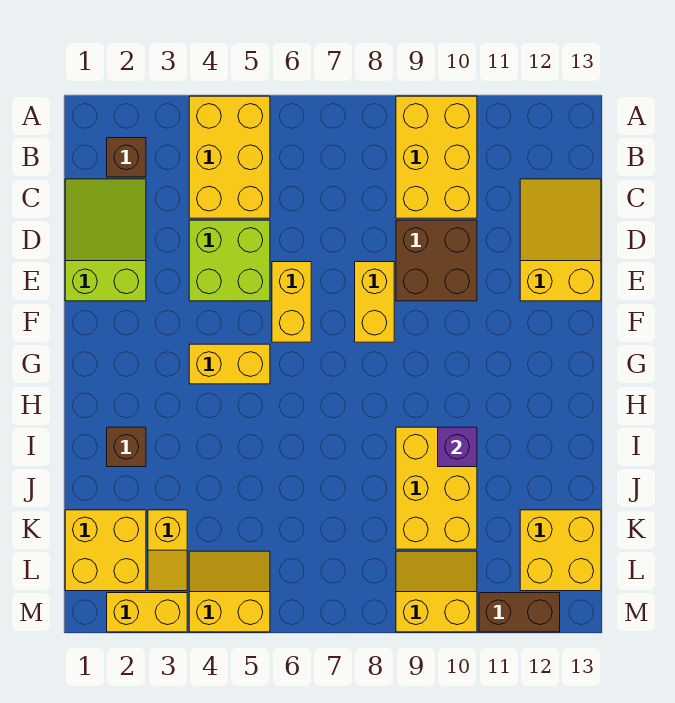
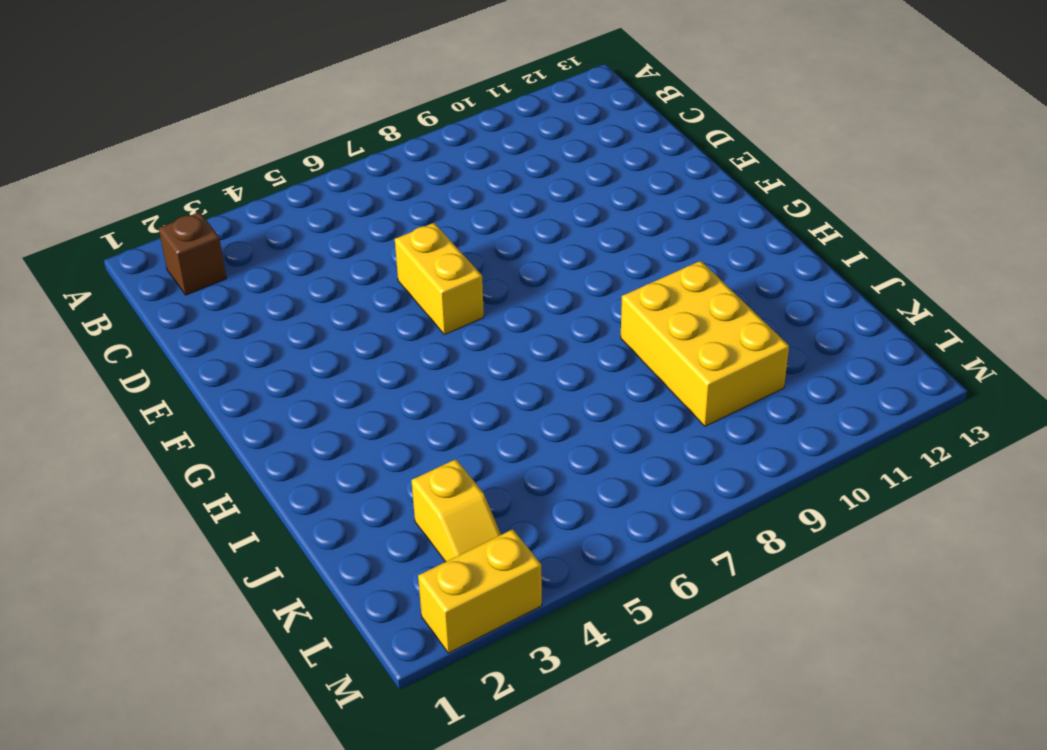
none -> yellow brick A4:C5 level 1
none -> yellow brick A9:C10 level 1
none -> lime slope C1:E2 level 1 top E

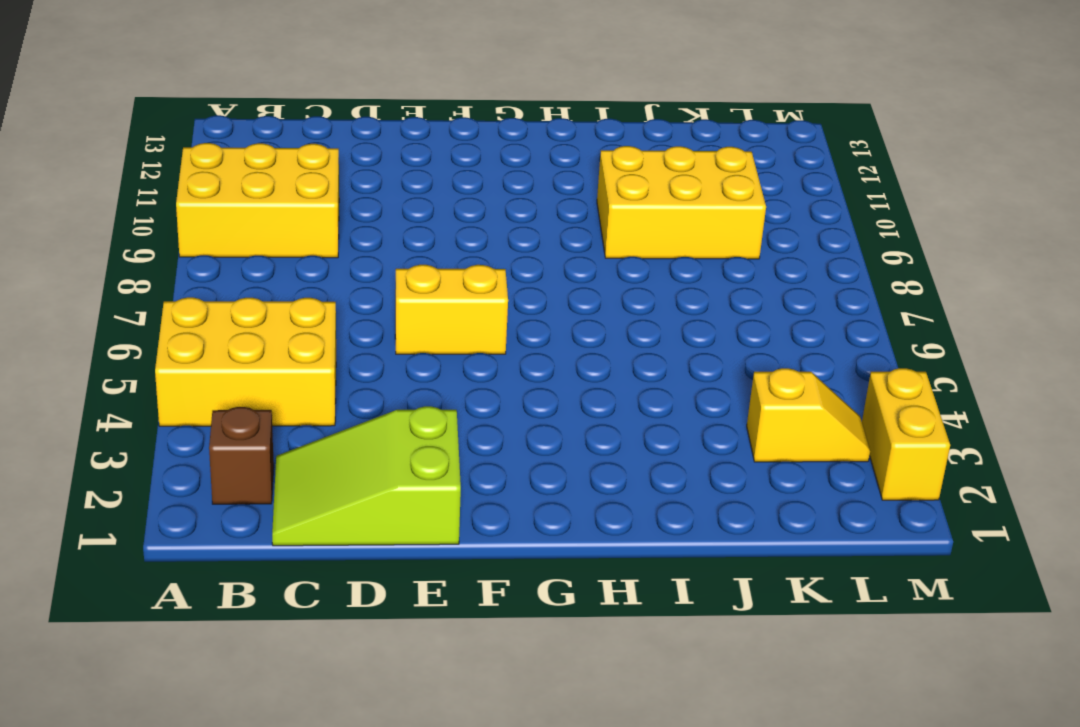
none -> yellow slope C12:E13 level 1 top E
none -> lime brick D4:E5 level 1
none -> brown brick D9:E10 level 1

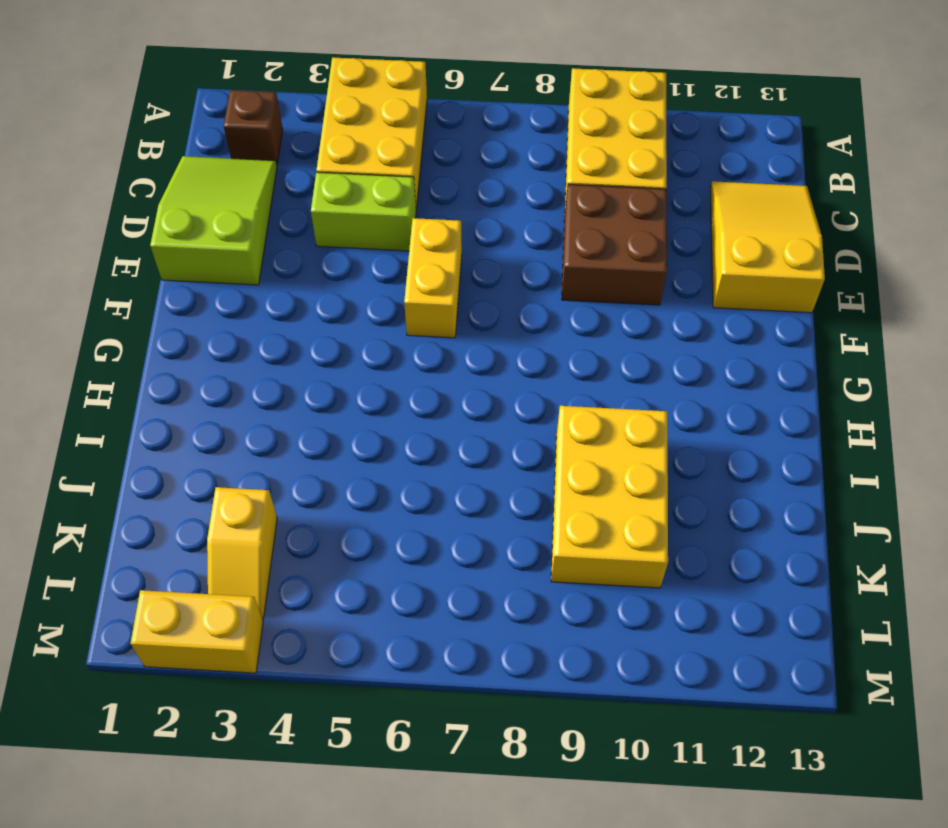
lime brick D4:D5 level 1 -> lime brick D4:E5 level 1
none -> yellow brick E8:F8 level 1
none -> yellow brick G4:G5 level 1
none -> brown brick I2 level 1

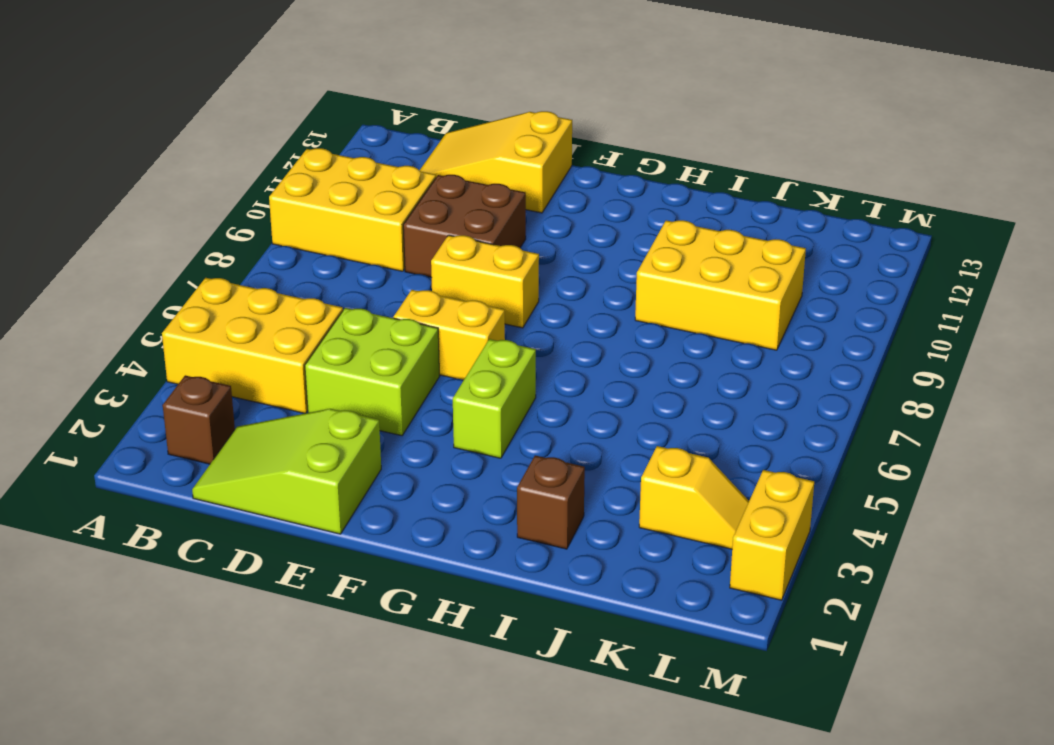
lime brick G4:G5 level 1 -> yellow brick G4:G5 level 1
none -> yellow brick K1:L2 level 1
none -> yellow brick K12:L13 level 1
none -> yellow slope L4:M5 level 1 top M

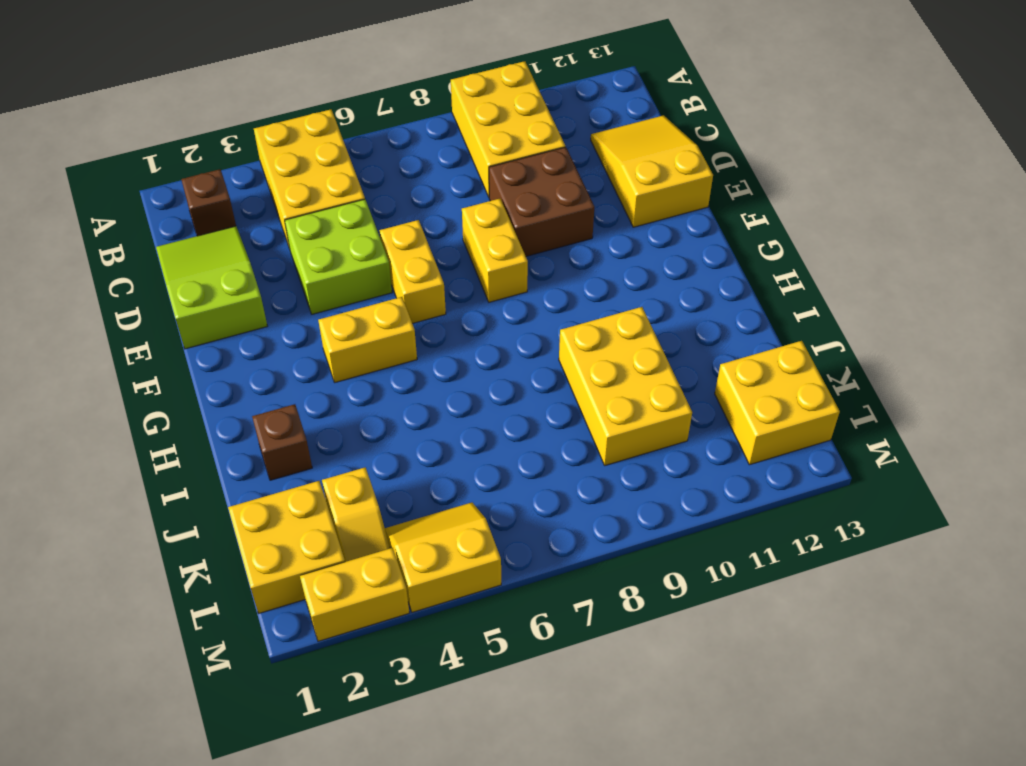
none -> yellow slope L9:M10 level 1 top M
none -> brown brick M11:M12 level 1
none -> purple brick I10 level 2

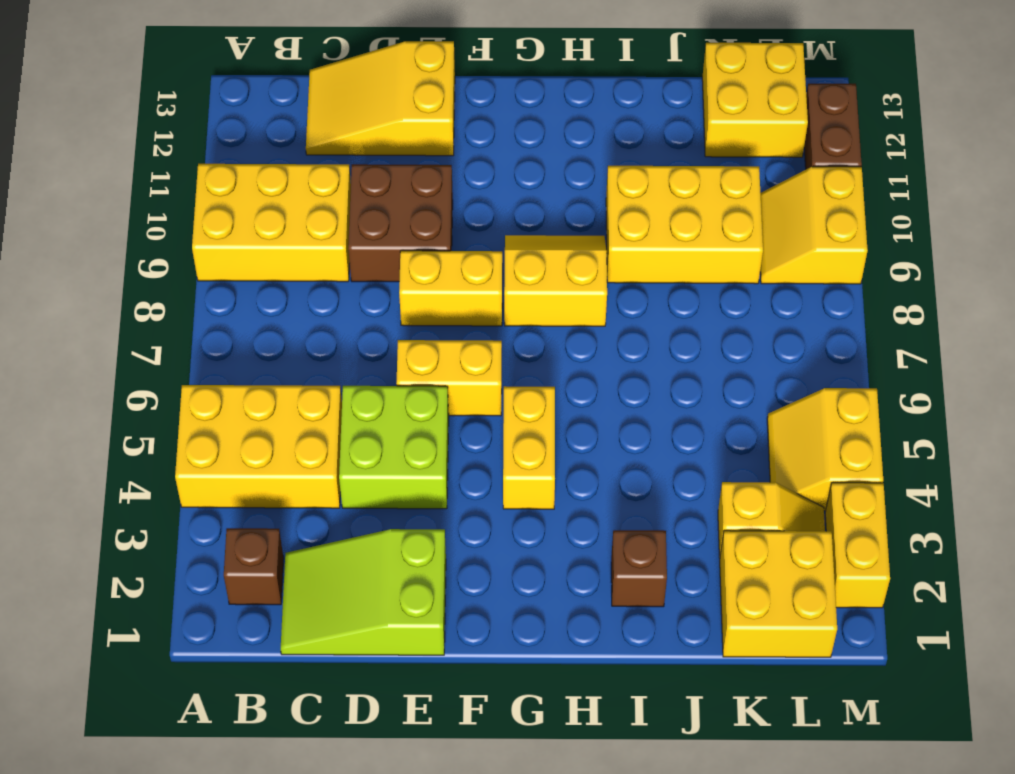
yellow slope G8:H9 level 1 top 8 -> none
none -> purple brick I10 level 2

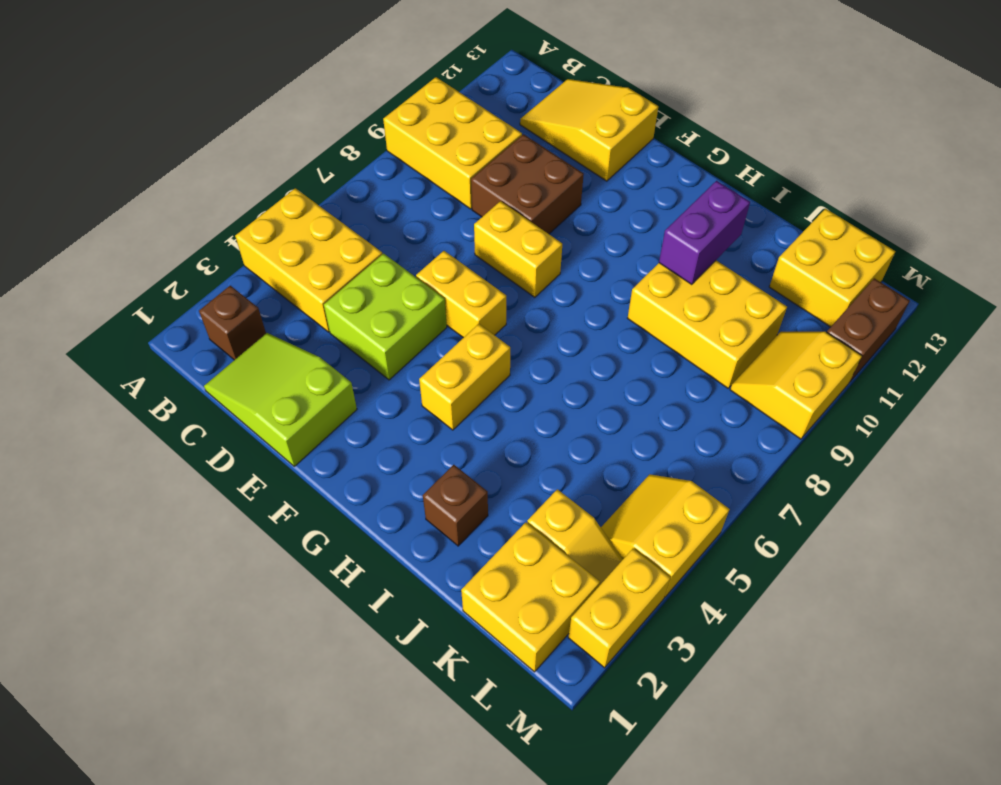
purple brick I10:I11 level 2 -> purple brick I10 level 2

